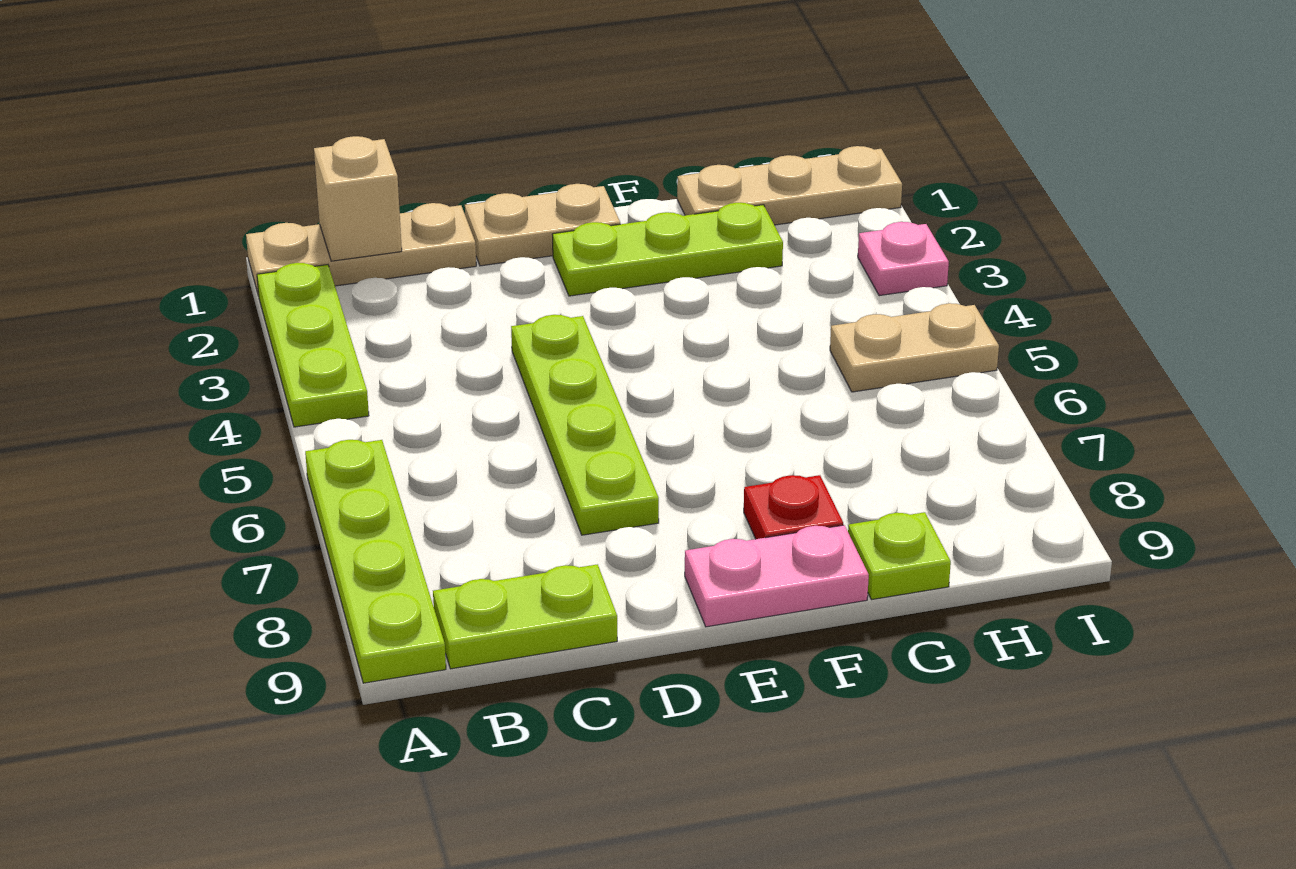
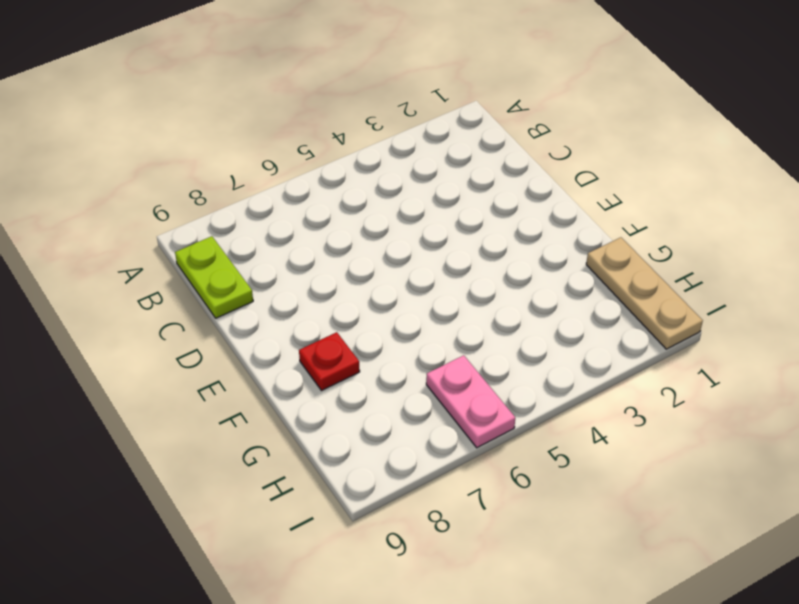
pink plate H6:I6 level 1 -> pink plate E9:F9 level 1
none -> tan plate A1:C1 level 1
none -> lime plate A2:A4 level 1
none -> lime plate A6:A9 level 1

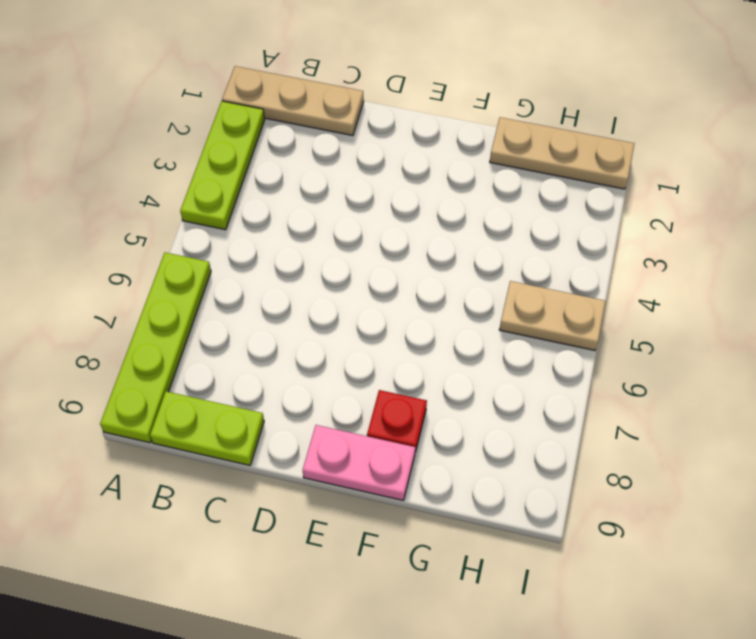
none -> tan plate D1:E1 level 1
none -> lime plate D4:D7 level 1
none -> lime plate E2:G2 level 1

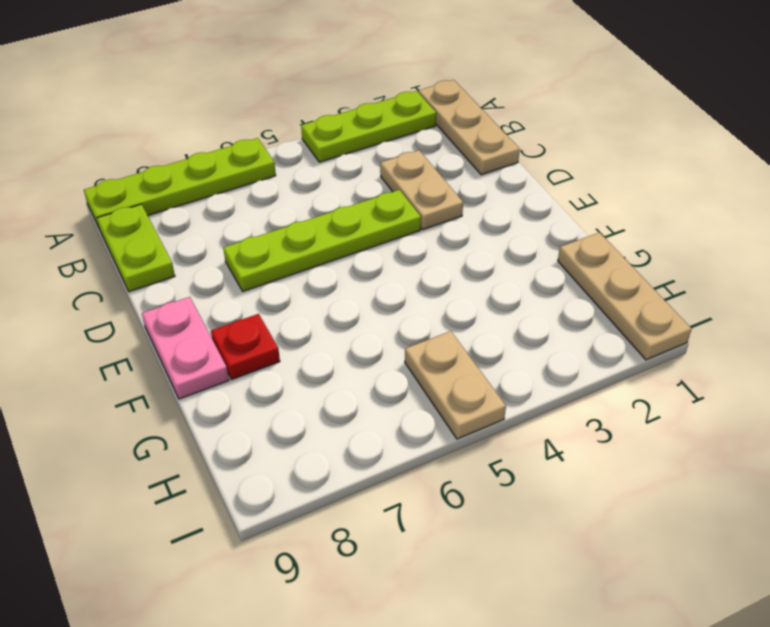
tan plate C3:D3 level 1 -> tan plate D1:E1 level 1
none -> lime plate E2:G2 level 1
none -> lime plate G9 level 1
none -> pink plate I3 level 1

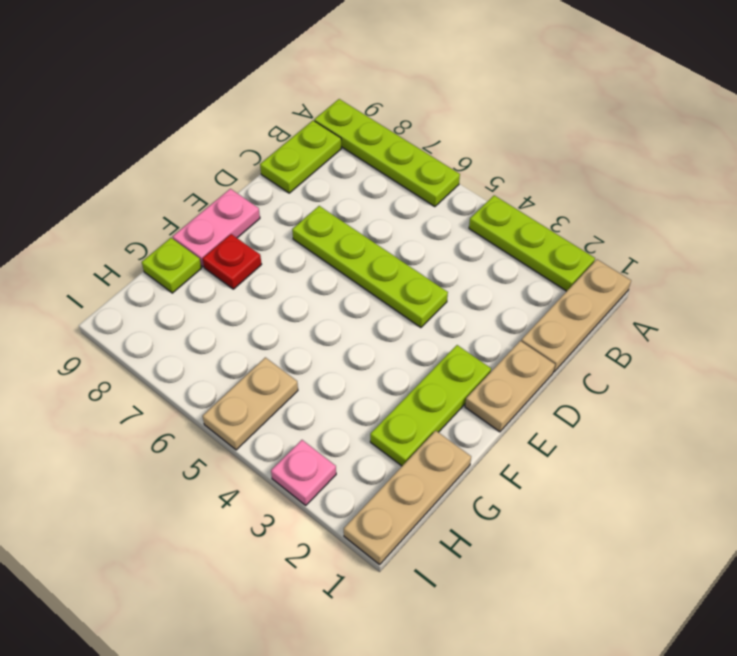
none -> tan brick B1 level 2

